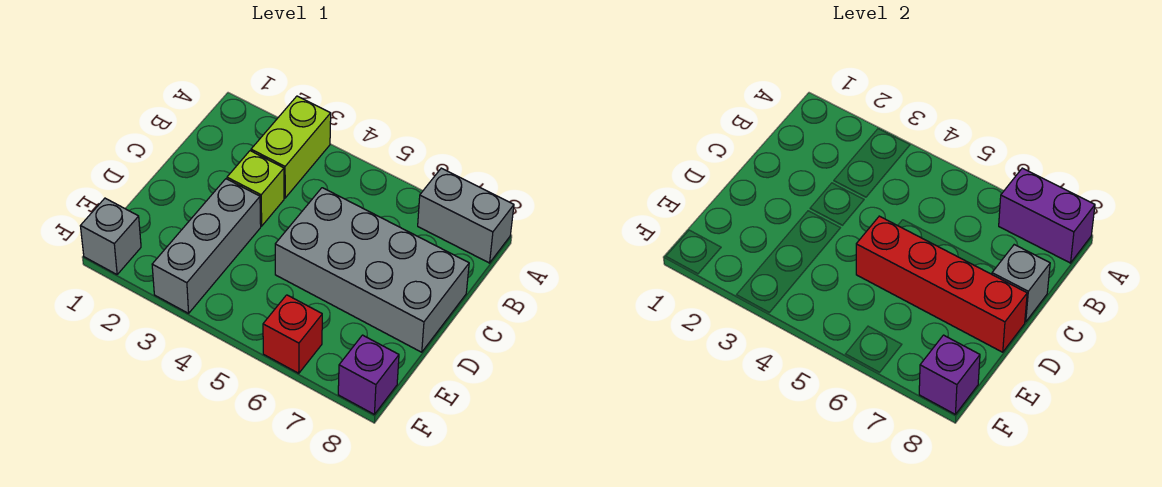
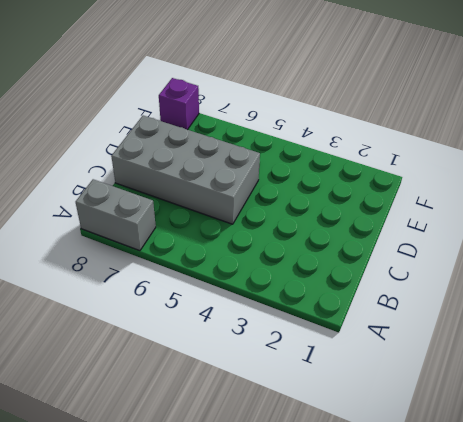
none -> lime brick A3:B3 level 1
none -> lime brick C3 level 1
none -> grey brick D3:F3 level 1

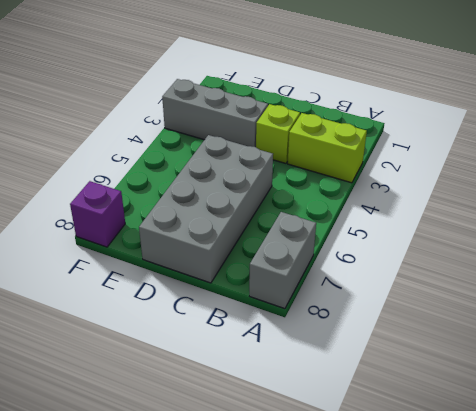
none -> grey brick F1 level 1
none -> red brick F6 level 1
none -> purple brick A7:A8 level 2

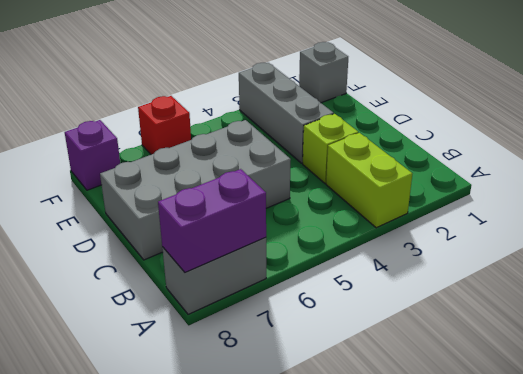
none -> grey brick C8 level 2
none -> red brick D5:D8 level 2
none -> purple brick F8 level 2

